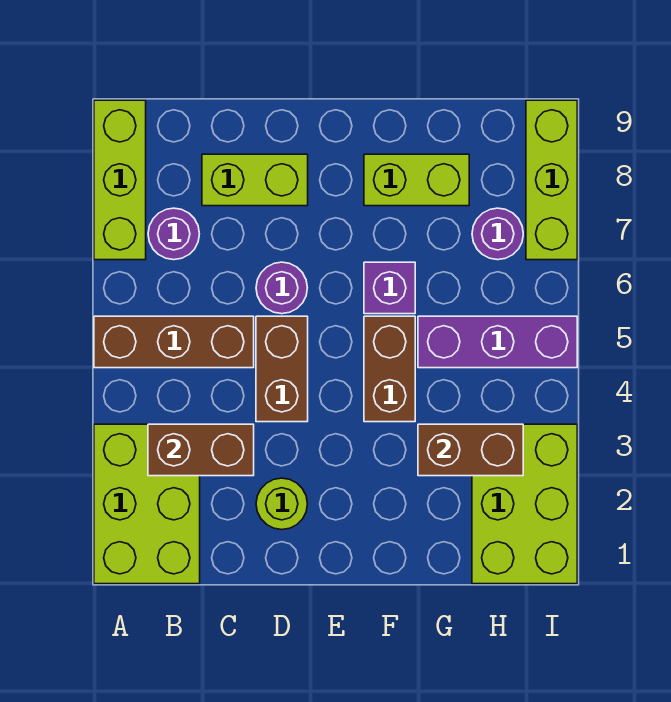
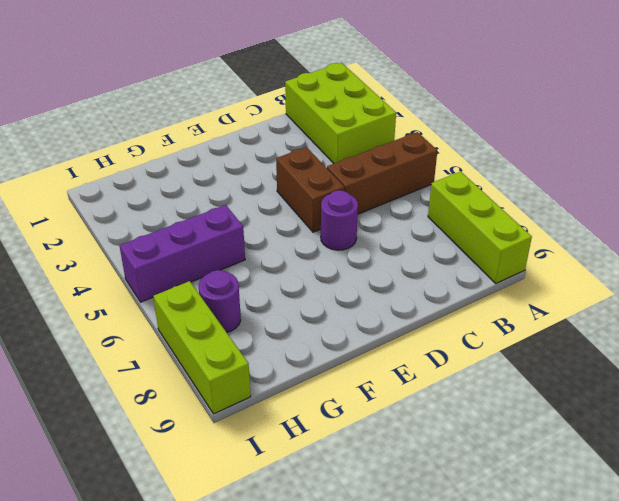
none -> purple round brick B7 level 1
none -> lime brick C8:D8 level 1
none -> lime round brick D2 level 1

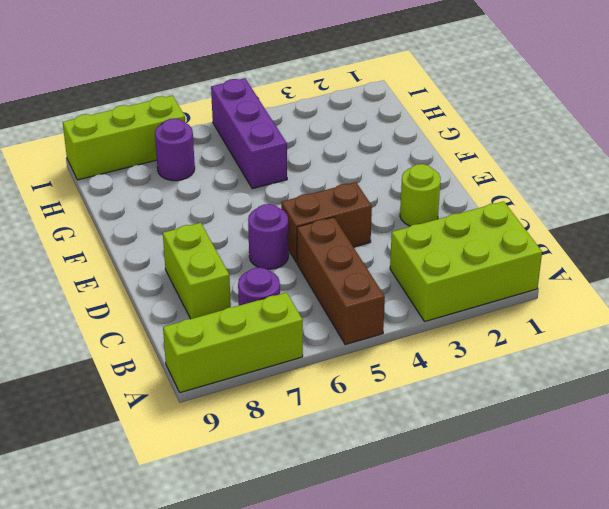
none -> brown brick F4:F5 level 1
none -> purple brick F6 level 1
none -> lime brick F8:G8 level 1

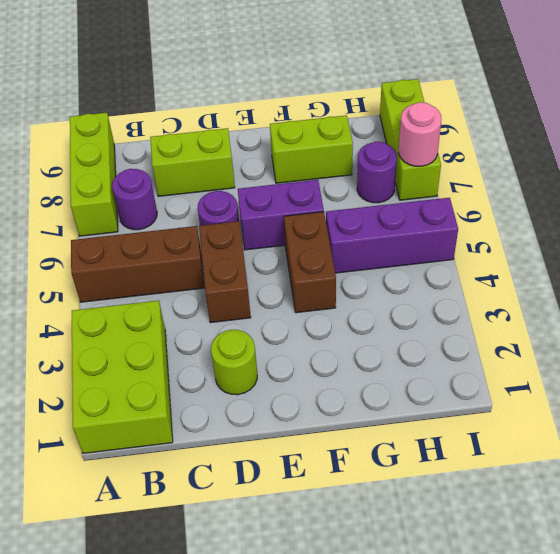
purple brick E6:F6 level 1 -> purple brick F6 level 1
pink round brick I7 level 2 -> none
none -> lime brick H1:I3 level 1
none -> brown brick B3:C3 level 2
none -> brown brick G3:H3 level 2

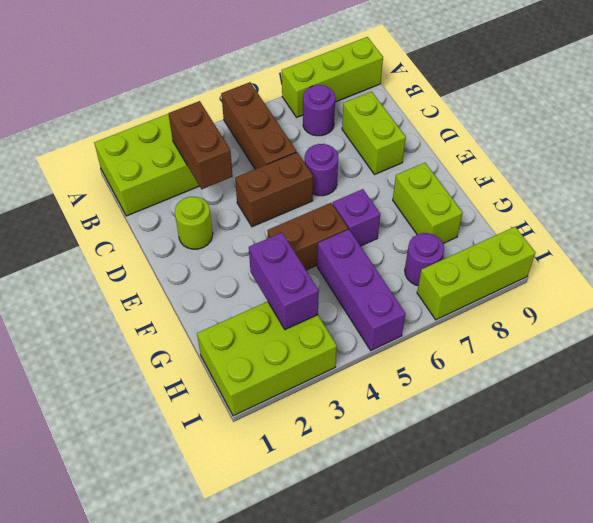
purple brick G3:H3 level 2 -> brown brick G3:H3 level 2

